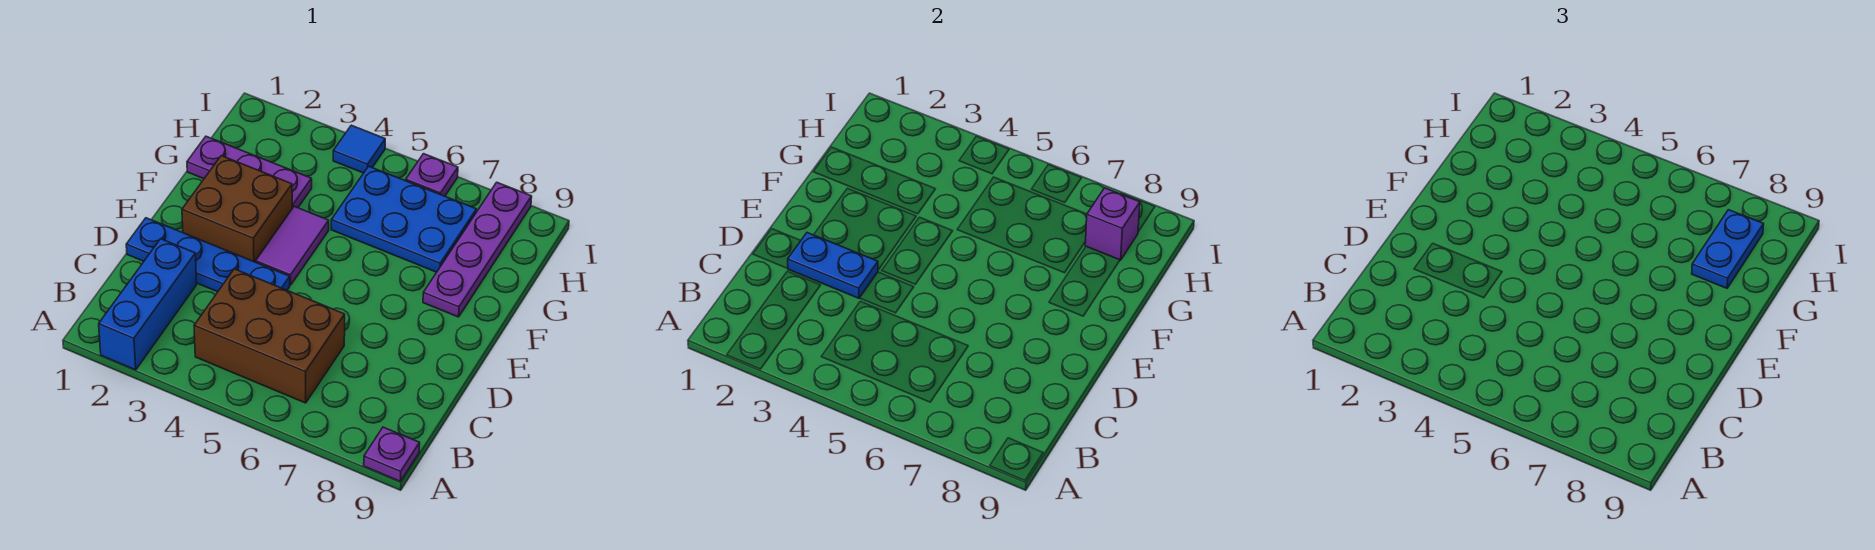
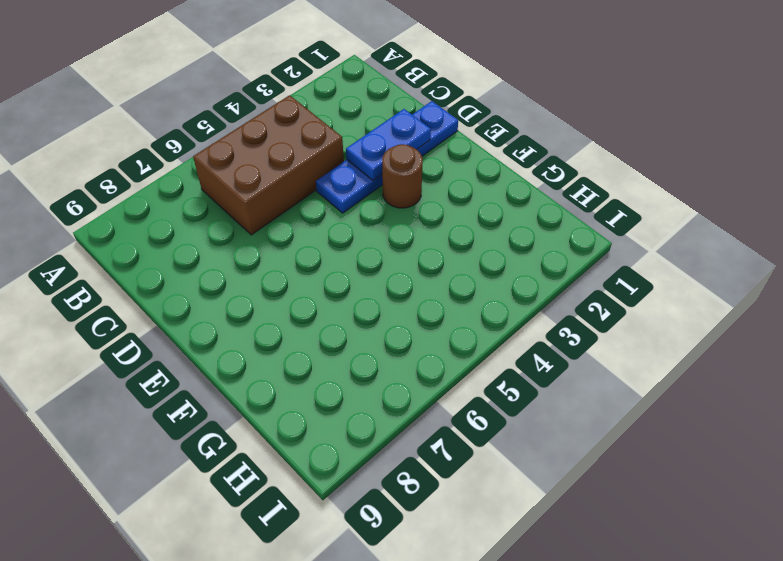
brown round brick E3 level 1 -> brown brick E2:F3 level 1
none -> blue brick A2:C2 level 1
none -> purple plate A9 level 1
none -> purple tile E4:F4 level 1

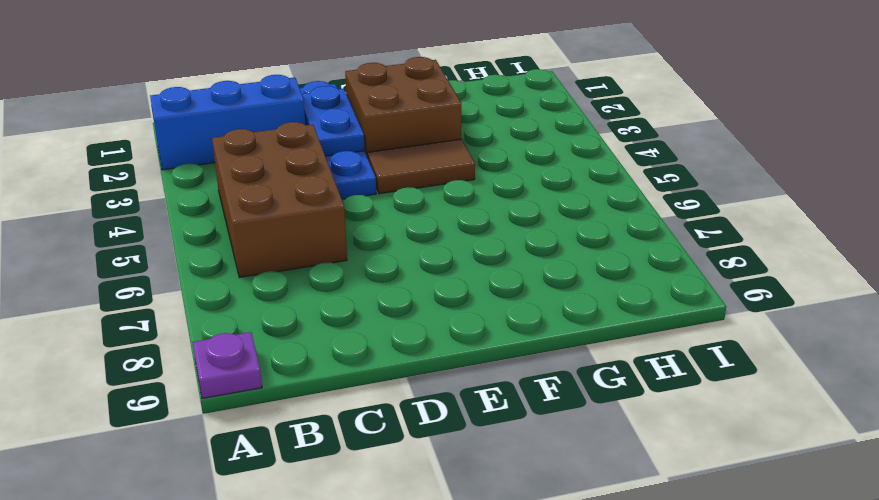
brown tile E4:F4 level 1 -> purple tile E4:F4 level 1
none -> purple plate F8:I8 level 1
none -> purple plate G1:G3 level 1
none -> blue plate G5:H7 level 1

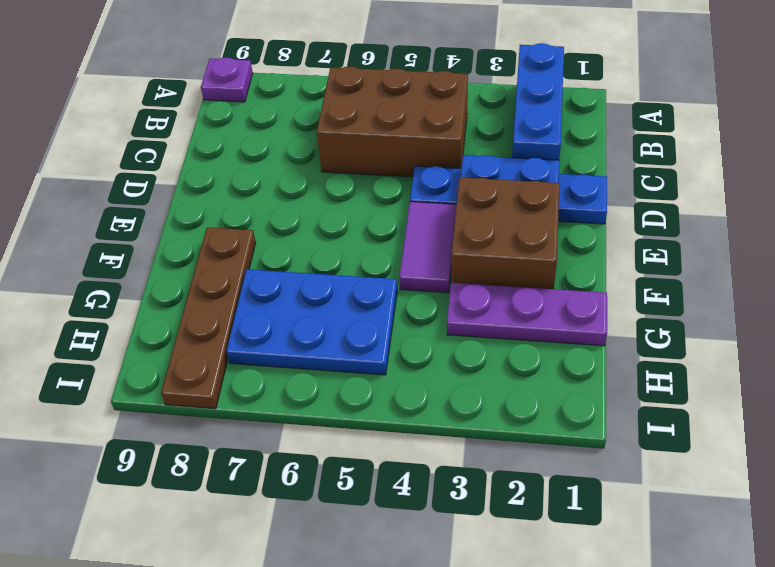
brown plate F8:I8 level 1 -> purple plate F8:I8 level 1
none -> blue tile I4 level 1
none -> purple plate I6 level 1
none -> purple brick H8 level 2

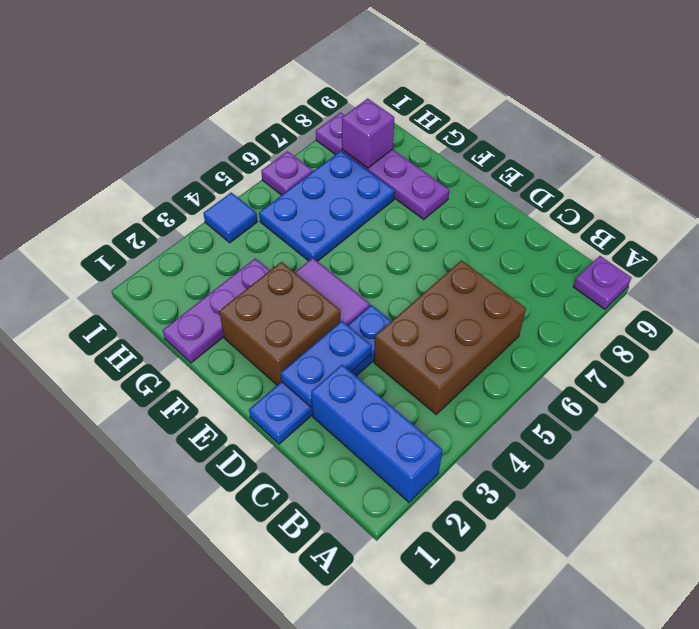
none -> blue plate G8:H8 level 3

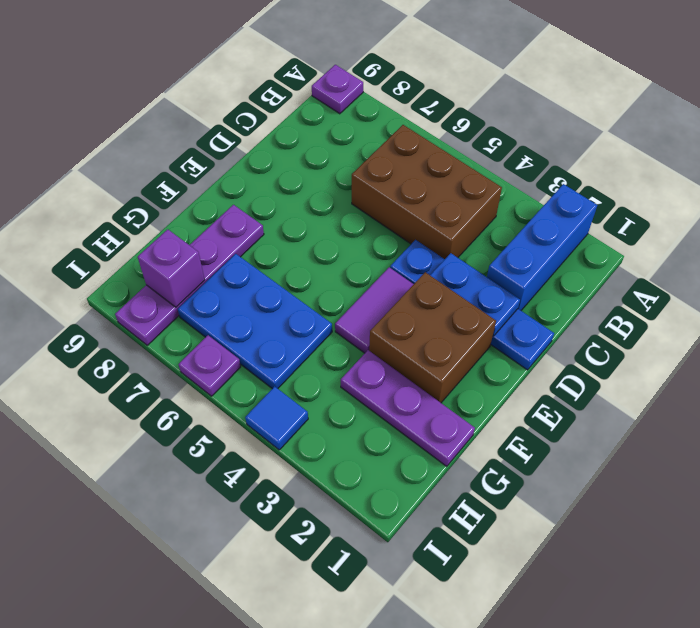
none -> blue plate G8:H8 level 3

